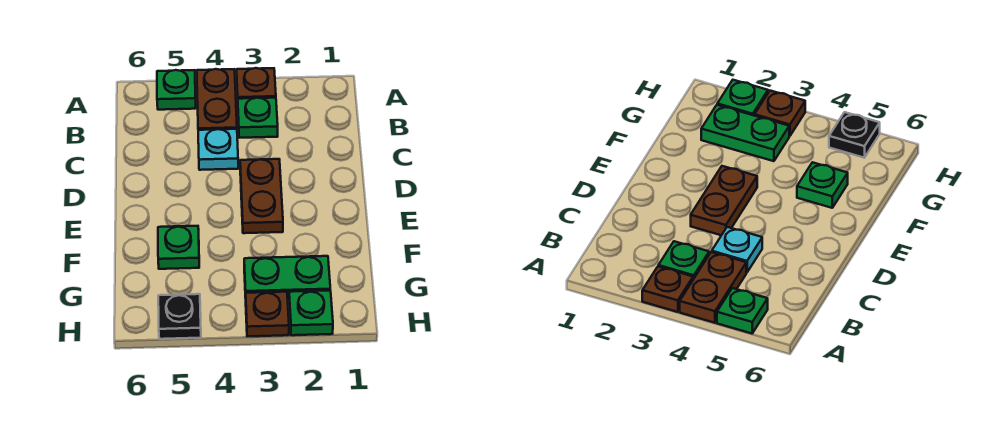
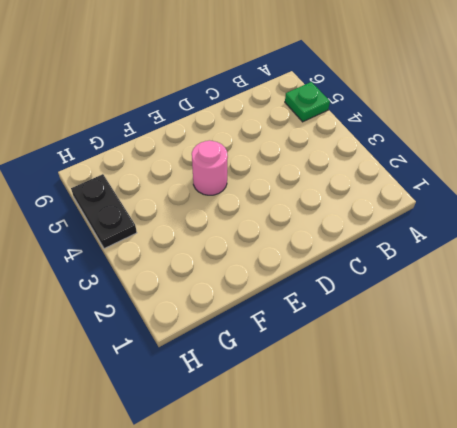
pink round brick E4 level 1 -> none
black plate H4:H5 level 1 -> black plate H5 level 1
none -> brown plate A3 level 1
none -> brown plate A4:B4 level 1

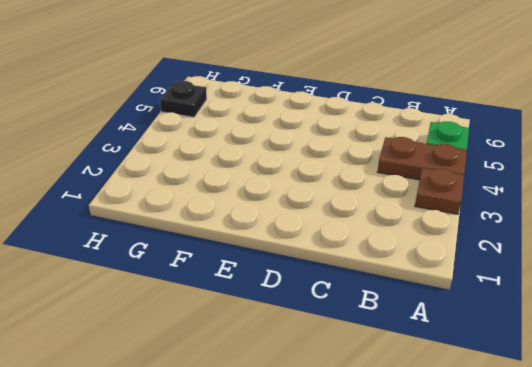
none -> green plate B3 level 1
none -> cyan plate C4 level 1

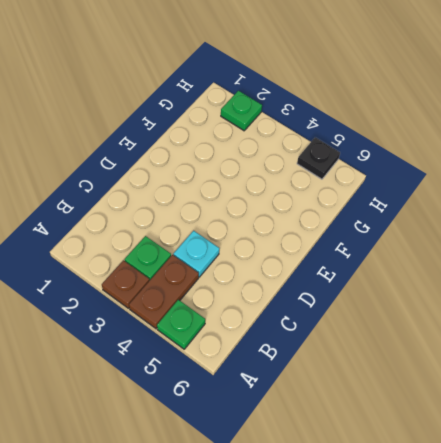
none -> brown plate D3:E3 level 1
none -> green plate F5 level 1

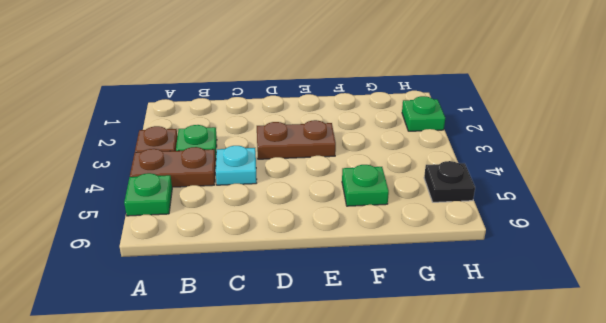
none -> green plate G2:G3 level 1
none -> brown plate H3 level 1

